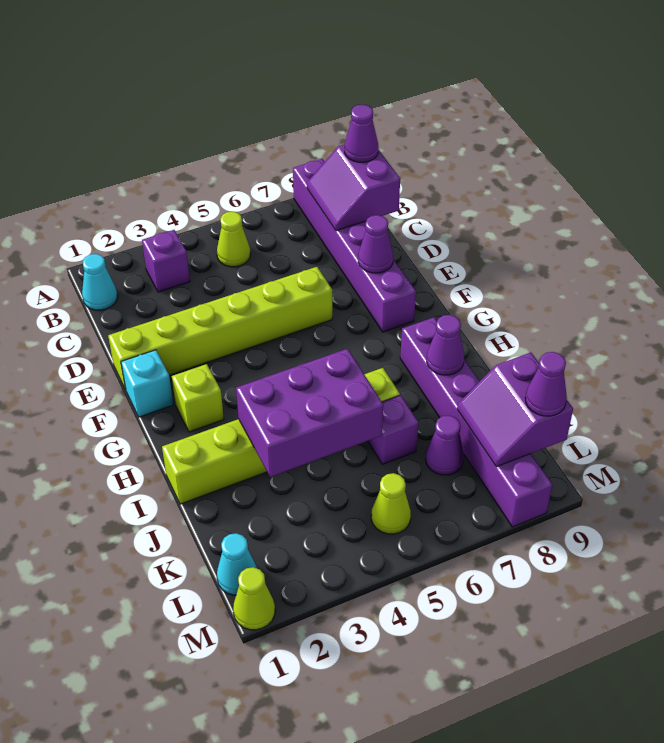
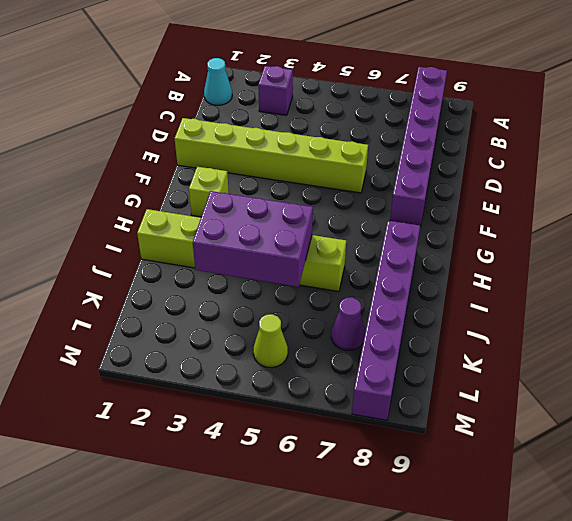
none -> lime cone B5 level 1
none -> cyan brick F1 level 1
none -> purple brick J6 level 1

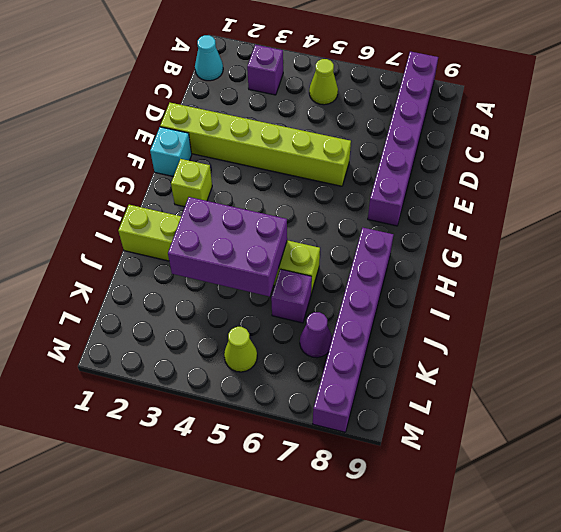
none -> cyan cone L1 level 1
none -> lime cone M1 level 1
none -> purple slope B8:C9 level 2 top 9

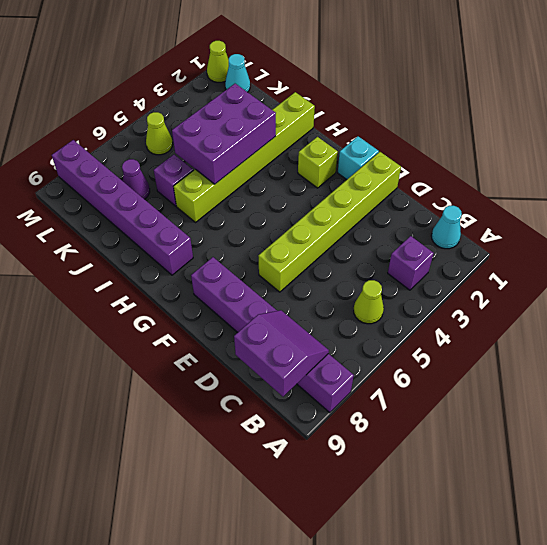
none -> purple cone E8 level 2
none -> purple cone I8 level 2
none -> purple slope K8:L9 level 2 top 9

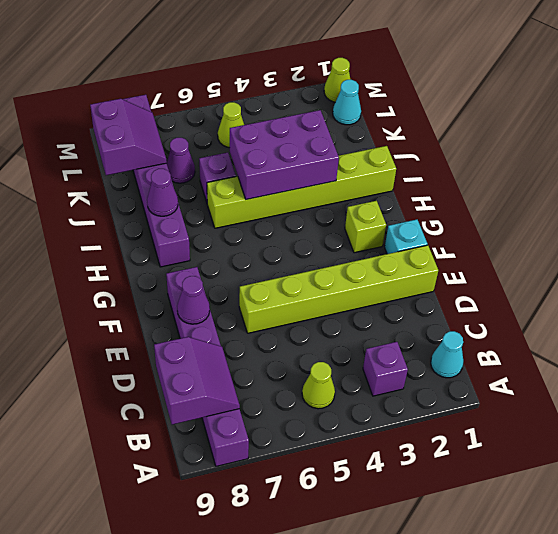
none -> purple cone B9 level 3
none -> purple cone L9 level 3

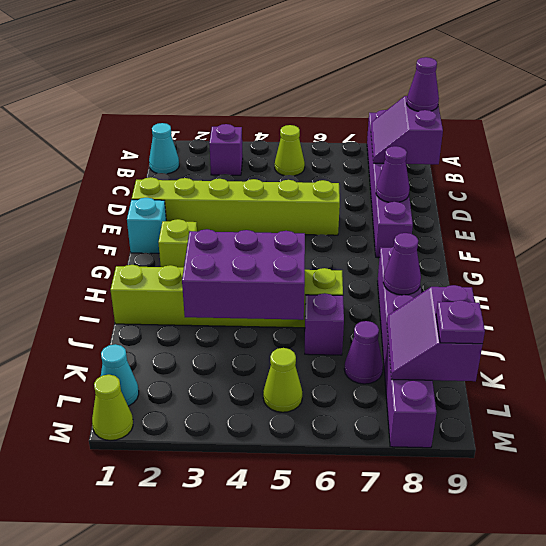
purple plate L9 level 3 -> purple cone L9 level 3

